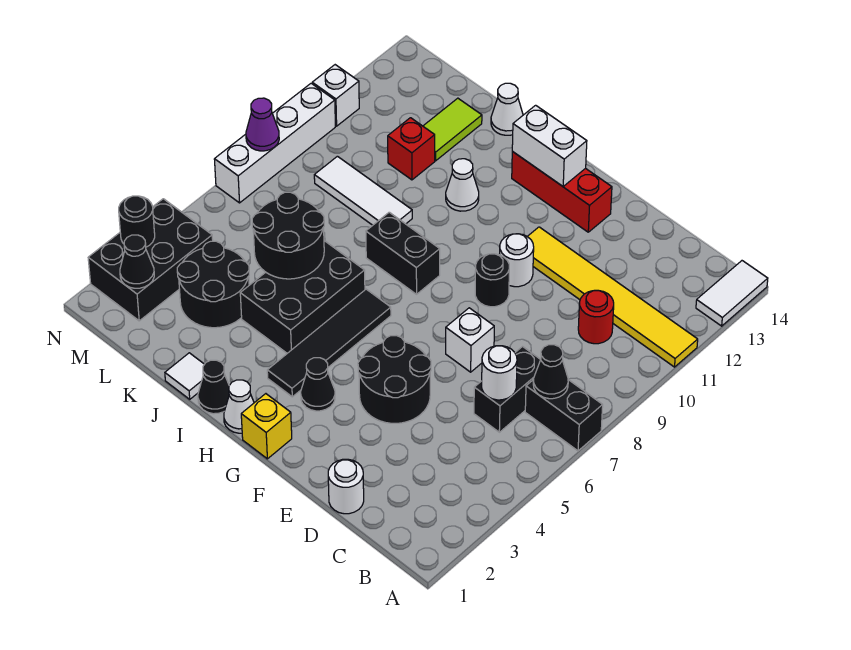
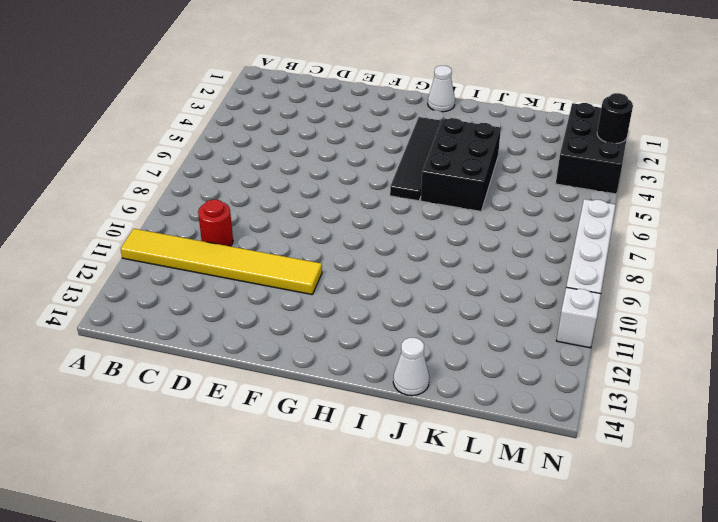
none -> black brick A7:B7 level 1
none -> white tile A13:A14 level 1
none -> black brick C6:C7 level 1
none -> white round brick D1 level 1

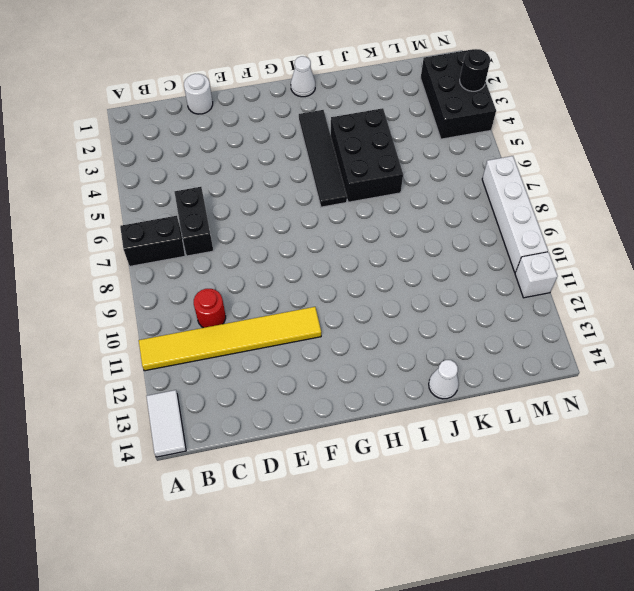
none -> black round brick E4:F5 level 1
none -> white brick E7 level 1
none -> black round brick F9 level 1
none -> white round brick F10 level 1

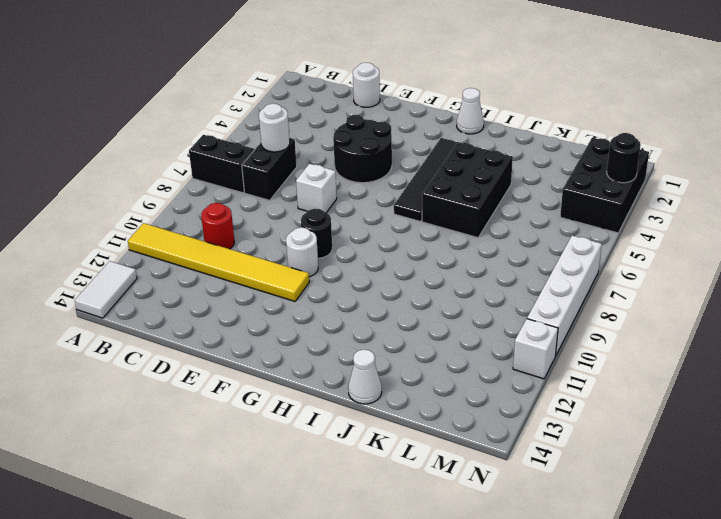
none -> red brick F13:H13 level 1
none -> yellow brick G1 level 1
none -> black cone G3 level 1
none -> black brick H8:I8 level 1

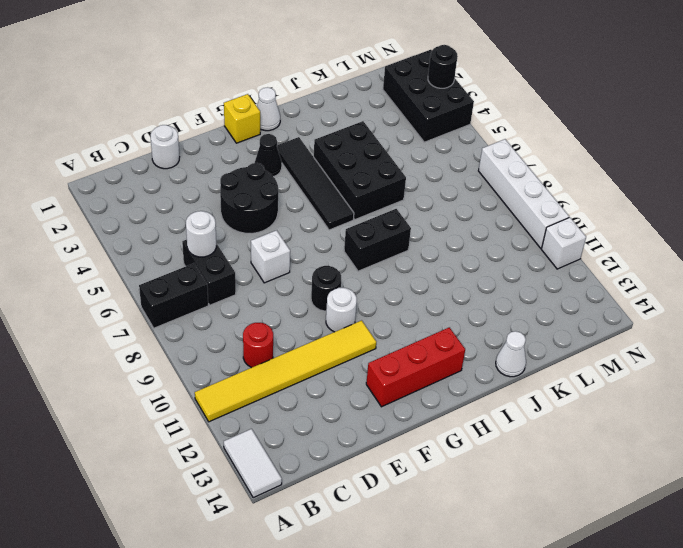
none -> black cone I1 level 1
none -> white cone I11 level 1
none -> white tile J1 level 1
none -> white tile J9:L9 level 1

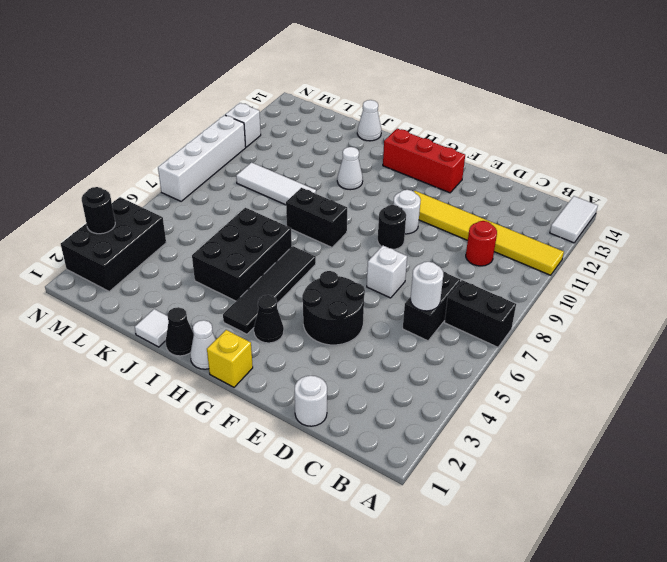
none -> black round brick K3:L4 level 1
none -> red brick K11 level 1
none -> lime tile K12:K13 level 1
none -> black cone B7 level 2

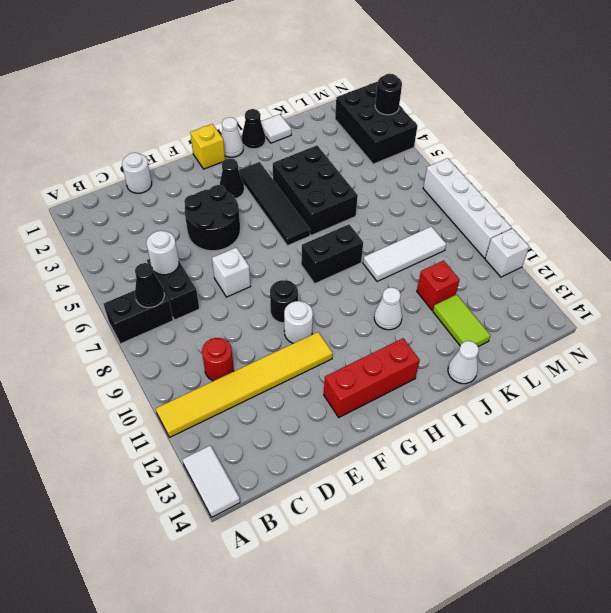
none -> black round brick K3:L4 level 1
none -> white brick G13:H13 level 2
none -> black round brick J5:K6 level 2
none -> black cone M2 level 2

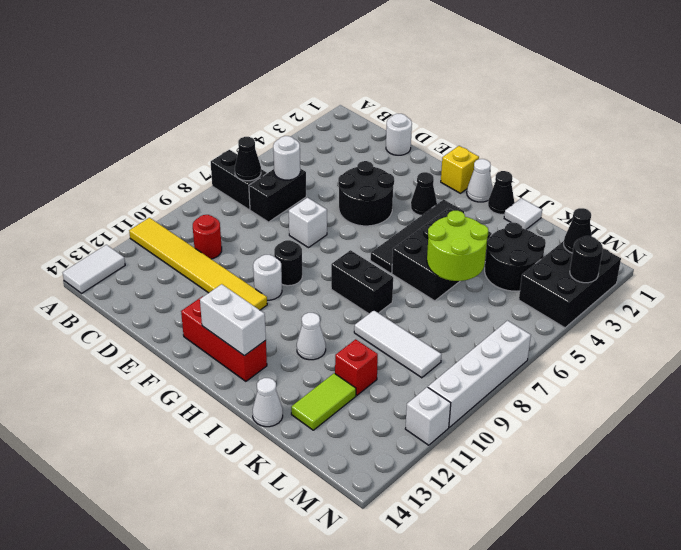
lime round brick J5:K6 level 2 -> black round brick J5:K6 level 2
none -> purple cone N8 level 2

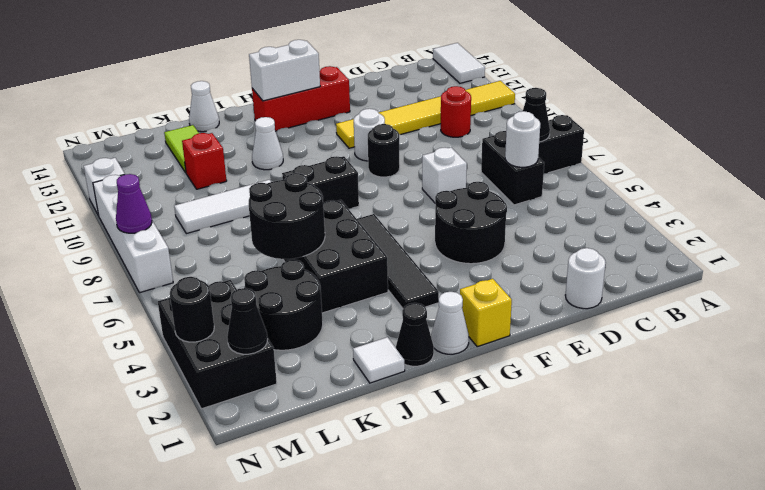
none -> black cone G3 level 1

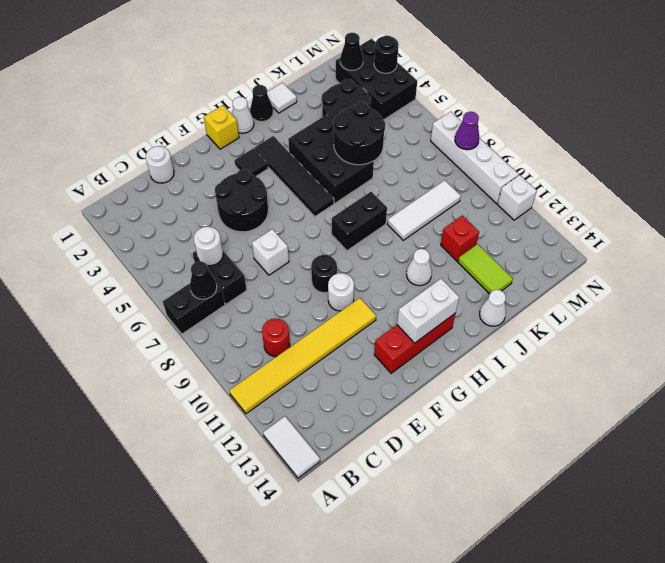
black tile G3 level 1 -> black cone G3 level 1

